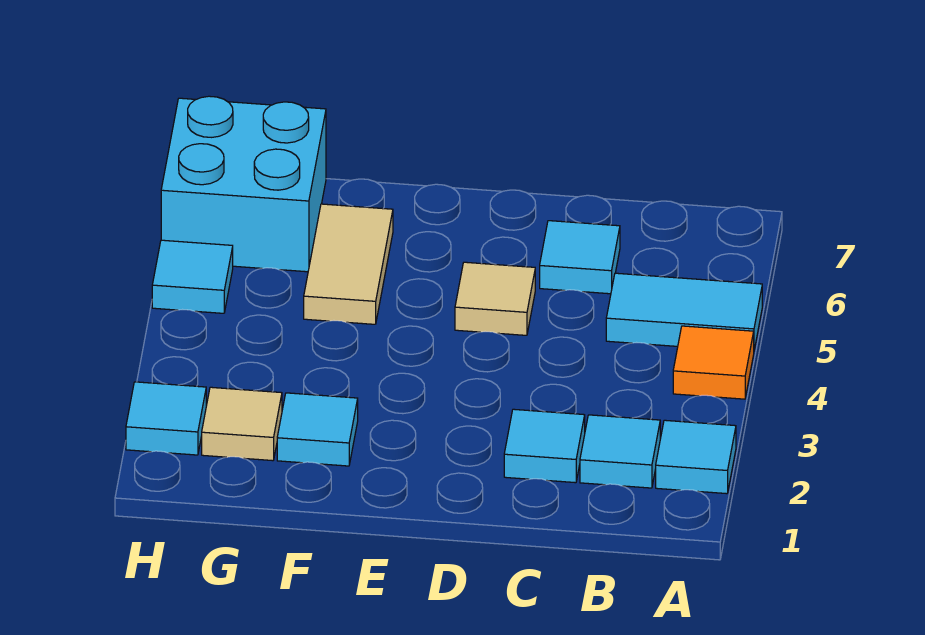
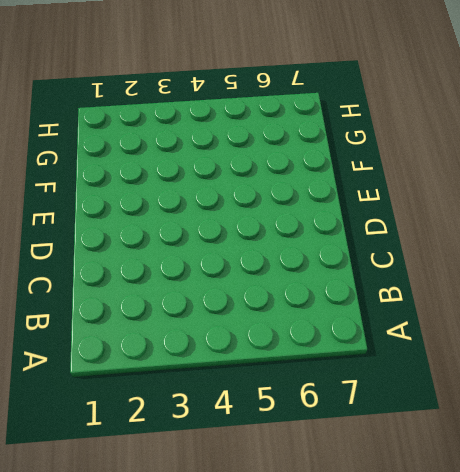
none -> cyan tile A2 level 1
none -> orange tile A4 level 1
none -> cyan tile A5:B5 level 1

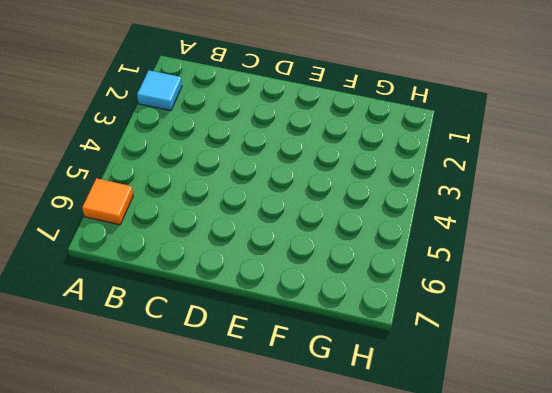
orange tile A6 level 1 -> orange tile A4 level 1
none -> cyan tile A5:B5 level 1
none -> cyan tile B2 level 1
none -> cyan tile C2 level 1

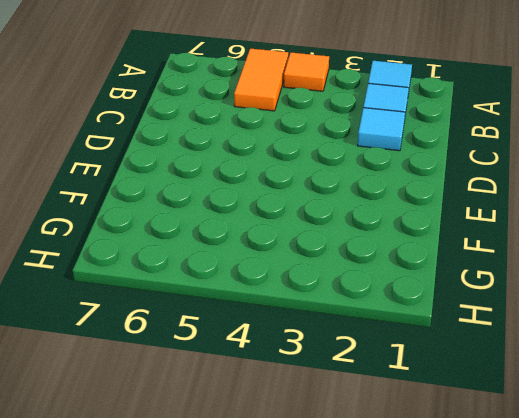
orange tile A5:B5 level 1 -> cyan tile A5:B5 level 1
none -> cyan tile C6 level 1
none -> tan tile D5 level 1
none -> cyan tile F2 level 1

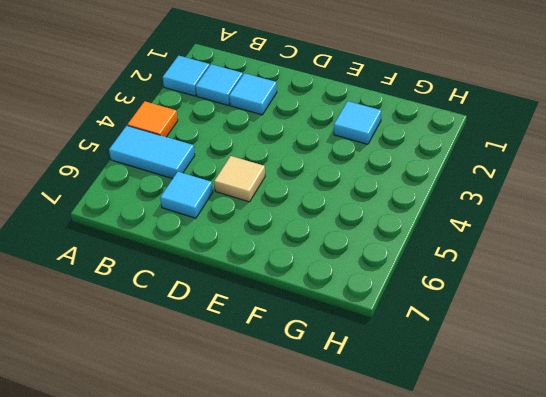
none -> tan tile F5:F6 level 1
none -> tan tile G2 level 1
none -> cyan brick G6:H7 level 1

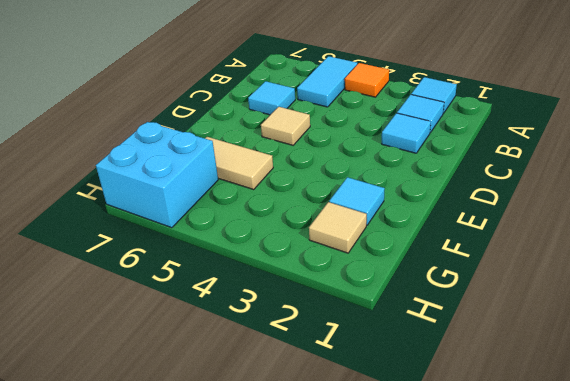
none -> cyan tile H2 level 1
none -> cyan tile H5 level 1

